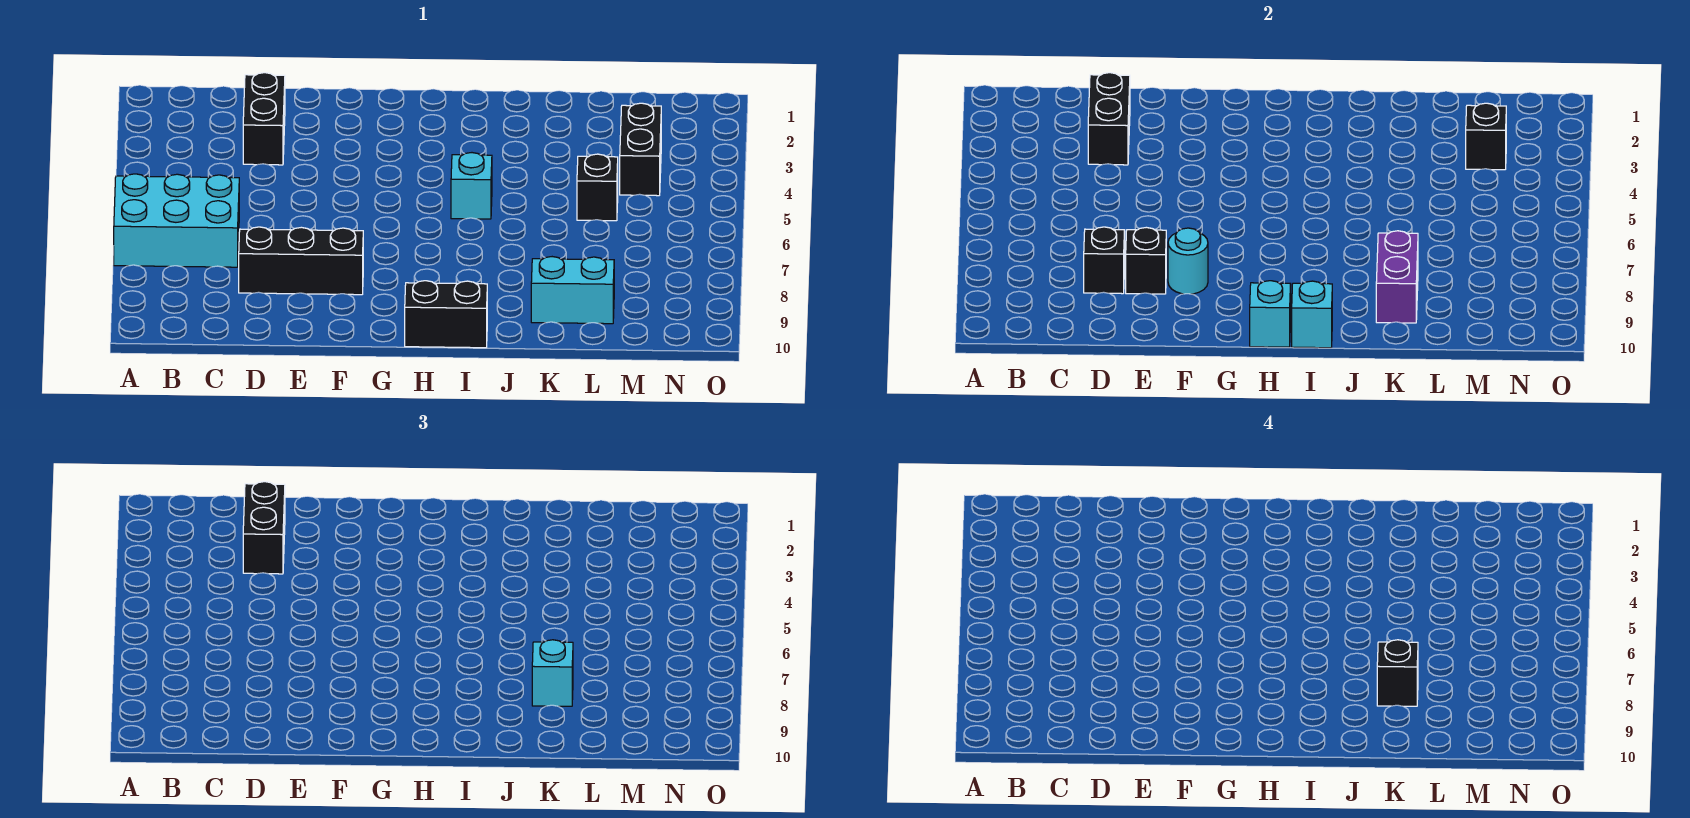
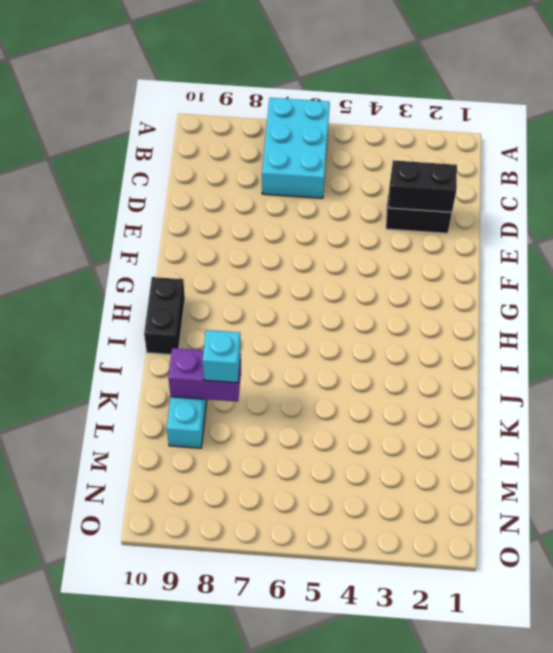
none -> black brick D8:F8 level 1
none -> cyan brick I5 level 1
none -> black brick L5 level 1

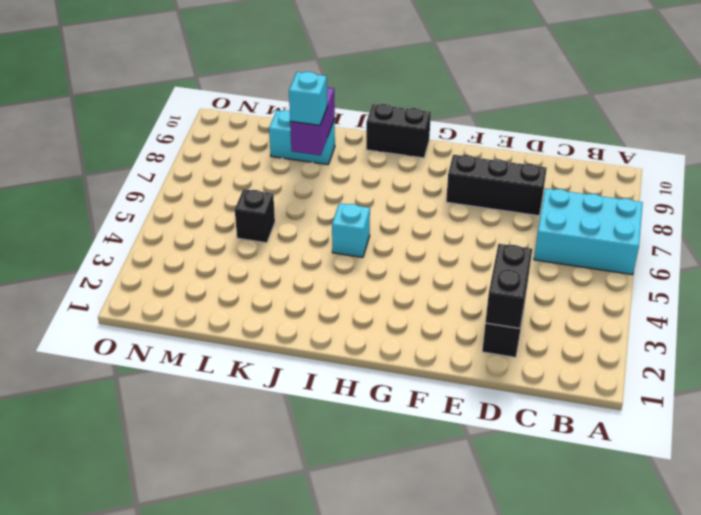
none -> black brick M3:M4 level 1
none -> black brick D8 level 2
none -> black brick E8 level 2

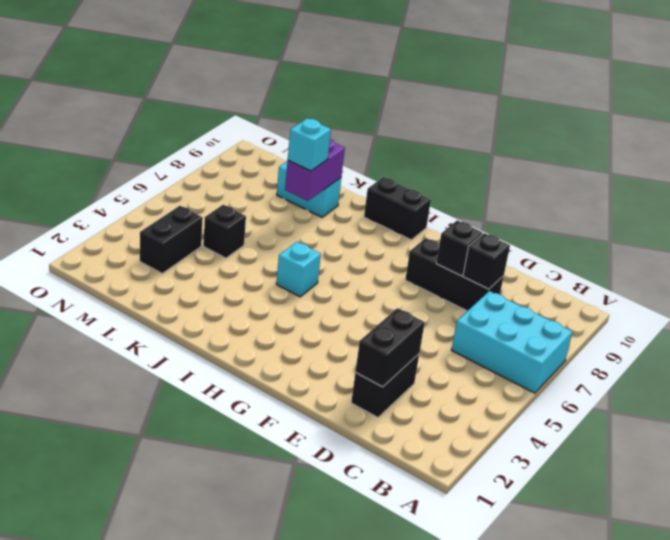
none -> cyan round brick F8 level 2
none -> cyan brick H10 level 2
none -> cyan brick I10 level 2

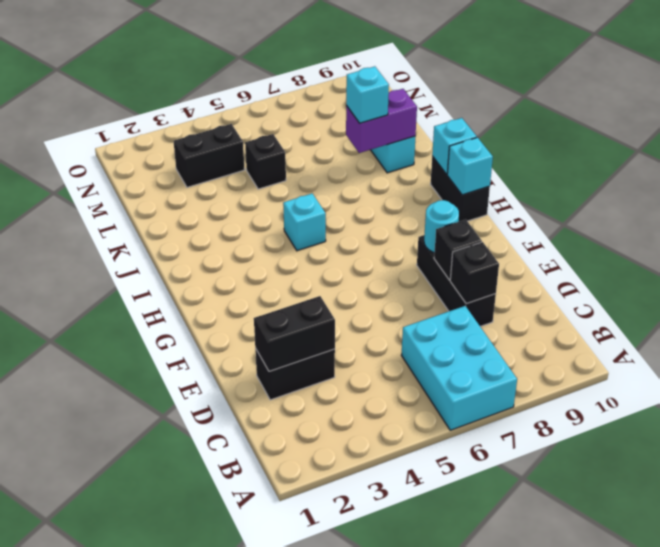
none -> black brick M3 level 2
none -> black brick D2:D3 level 3
none -> black brick K8 level 4

